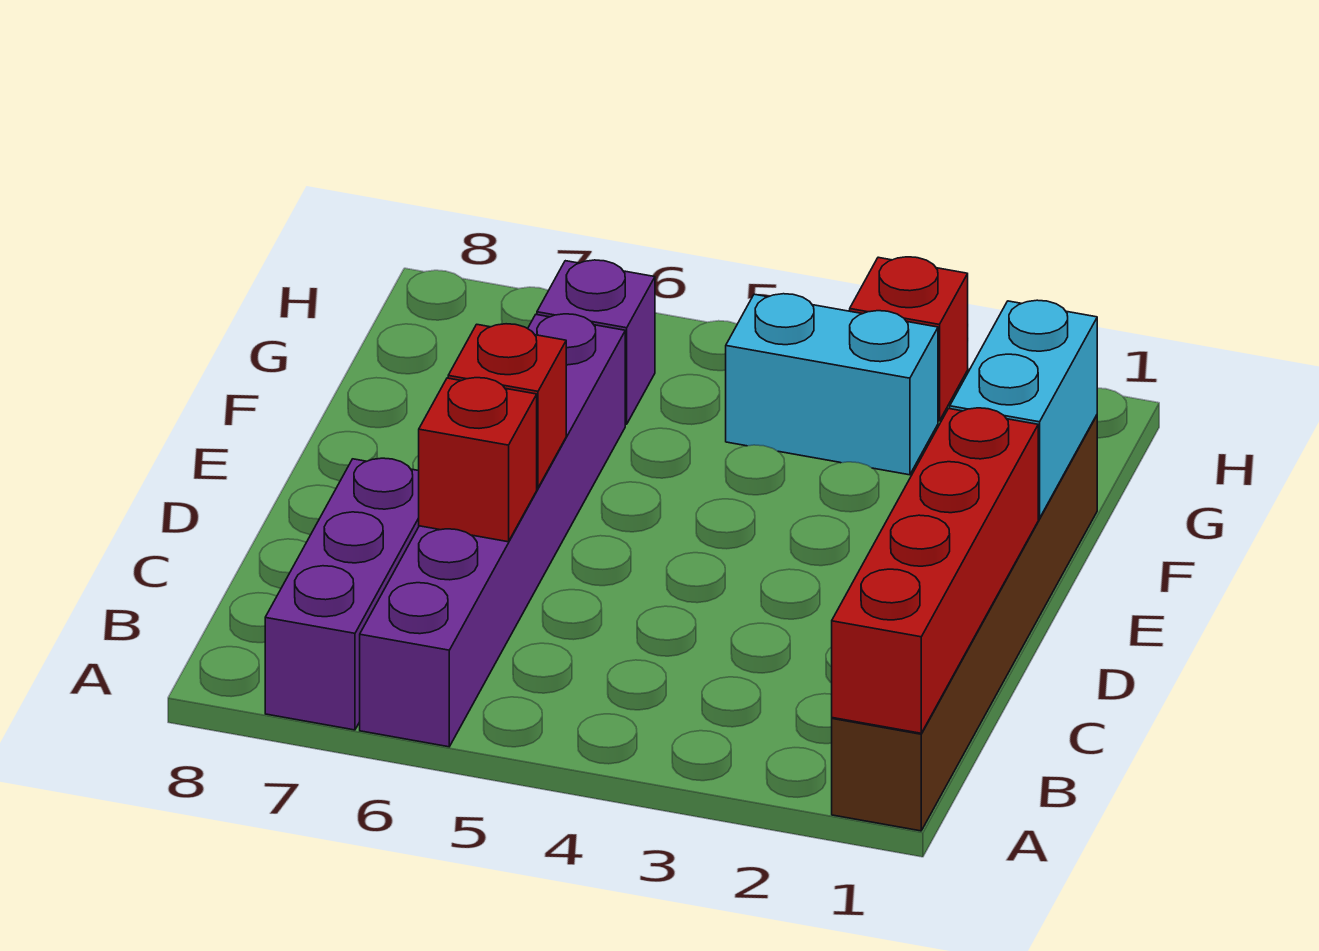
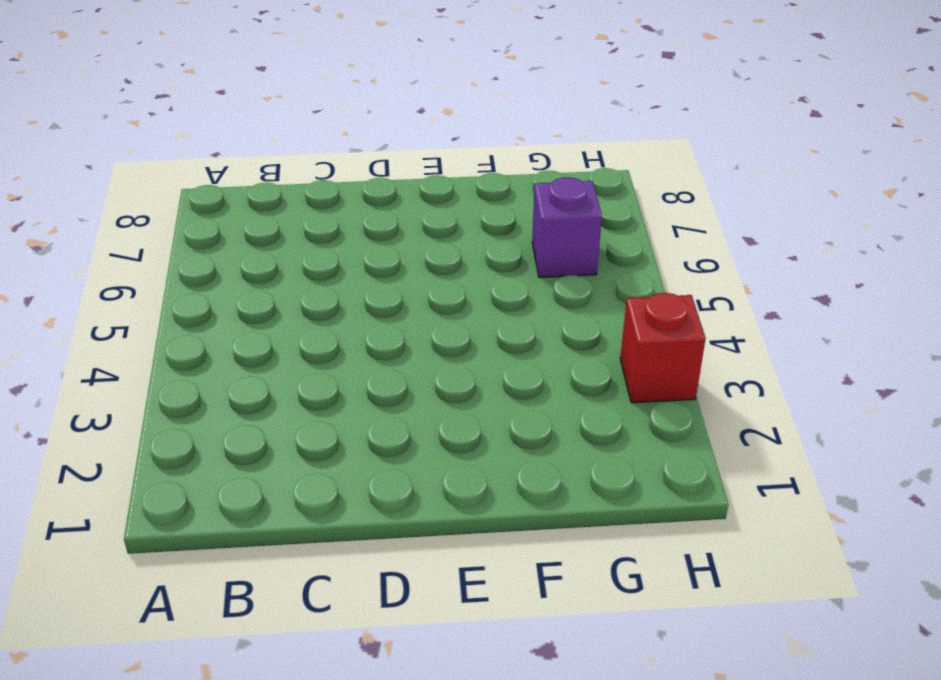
none -> brown brick A1:F1 level 1
none -> purple brick A6:F6 level 1

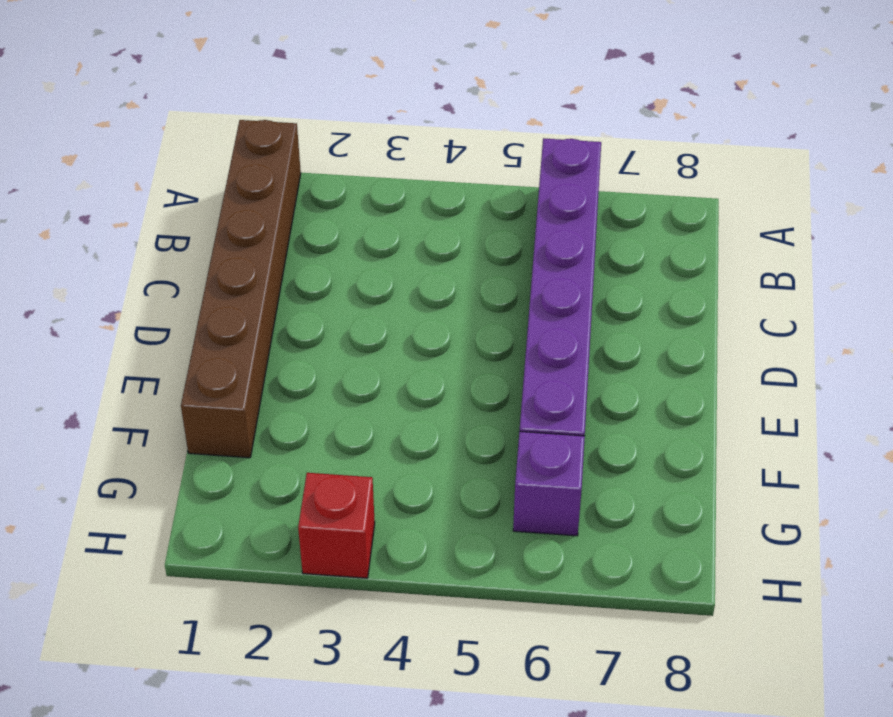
none -> purple brick A7:C7 level 1
none -> cyan brick G3:G4 level 1

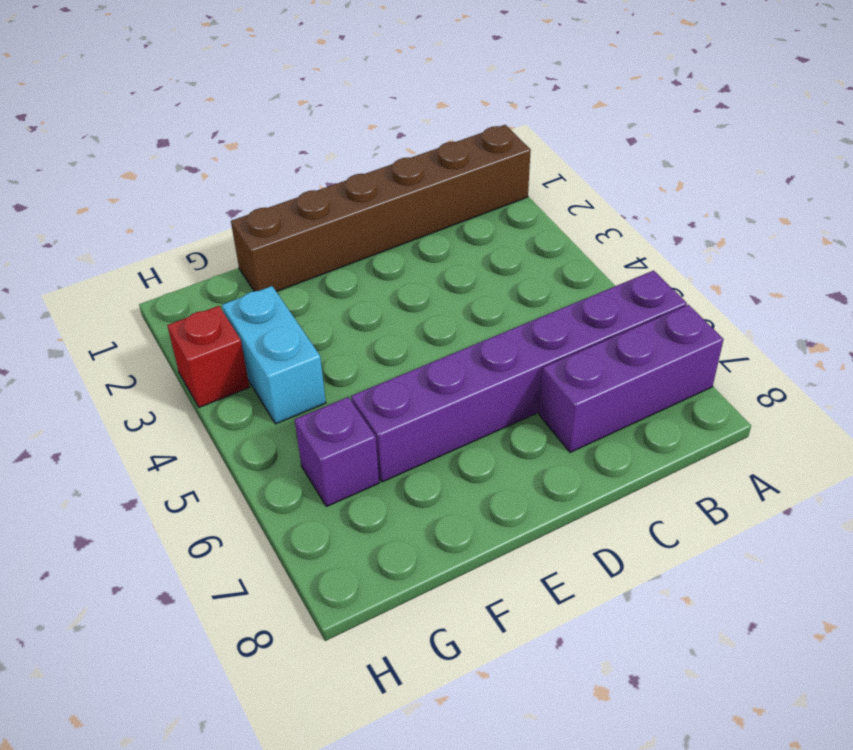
none -> red brick A1:D1 level 2
none -> red brick C6 level 2

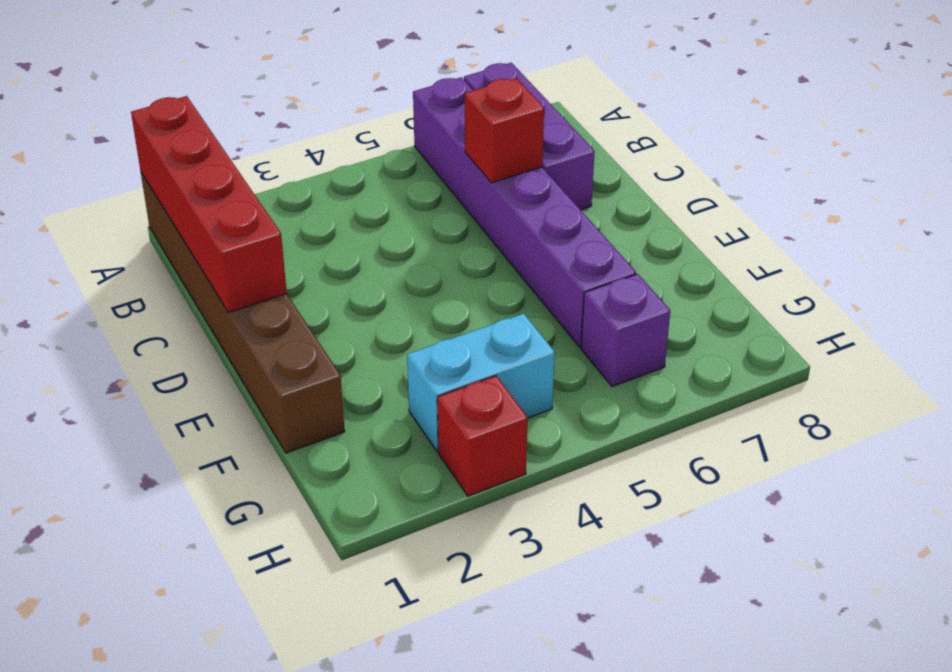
none -> red brick D6 level 2
none -> cyan brick E1:F1 level 2

